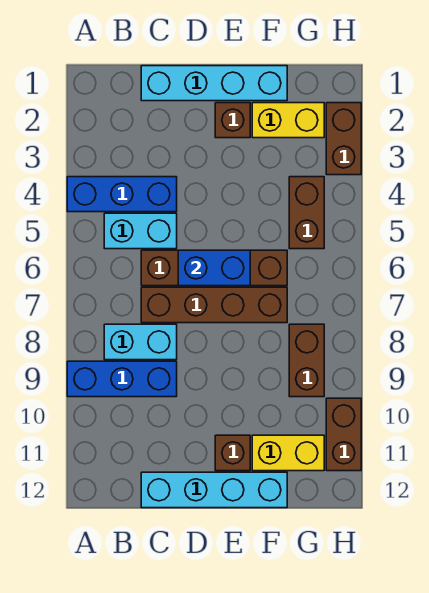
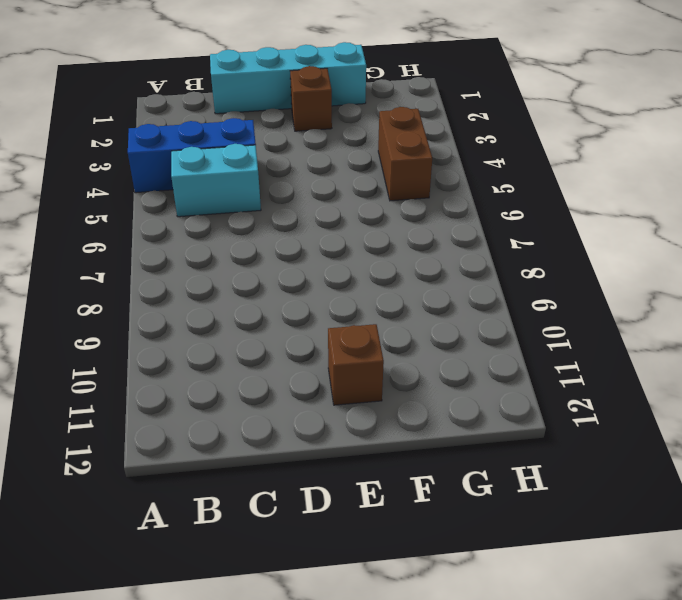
none -> blue brick A9:C9 level 1
none -> cyan brick B8:C8 level 1
none -> brown brick C6:F6 level 1

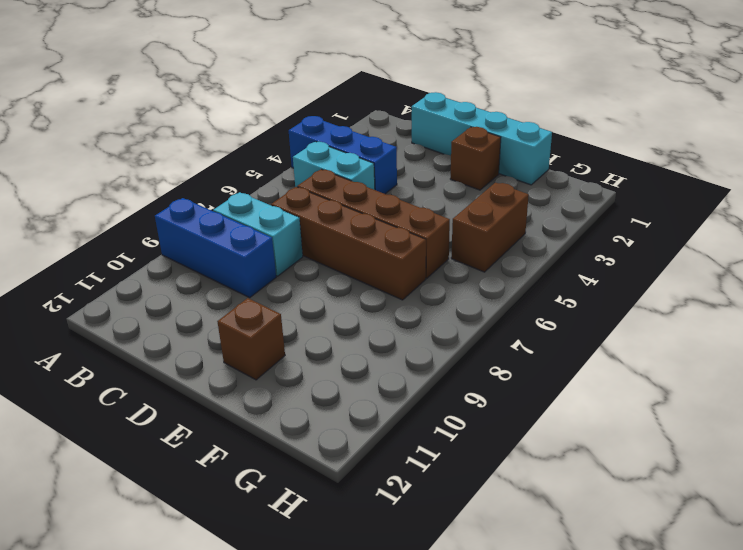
none -> cyan brick C12:F12 level 1
none -> yellow brick F2:G2 level 1
none -> yellow brick F11:G11 level 1

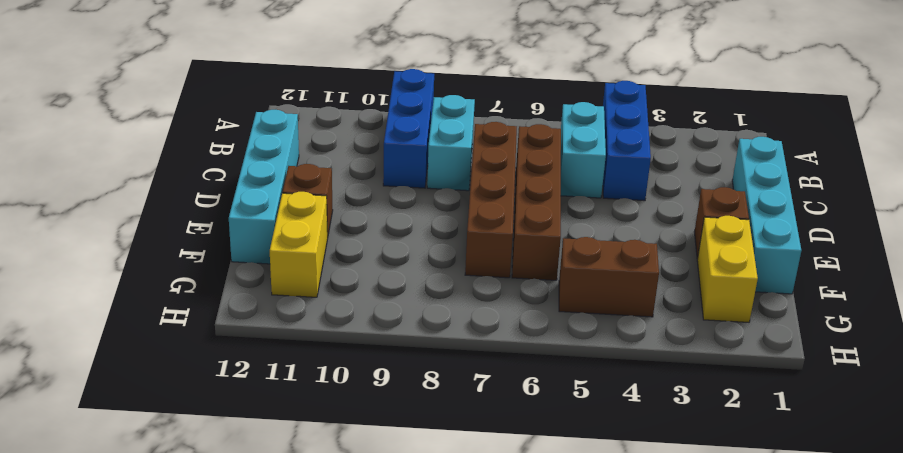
none -> brown brick G8:G9 level 1
none -> brown brick H2:H3 level 1
none -> brown brick H10:H11 level 1

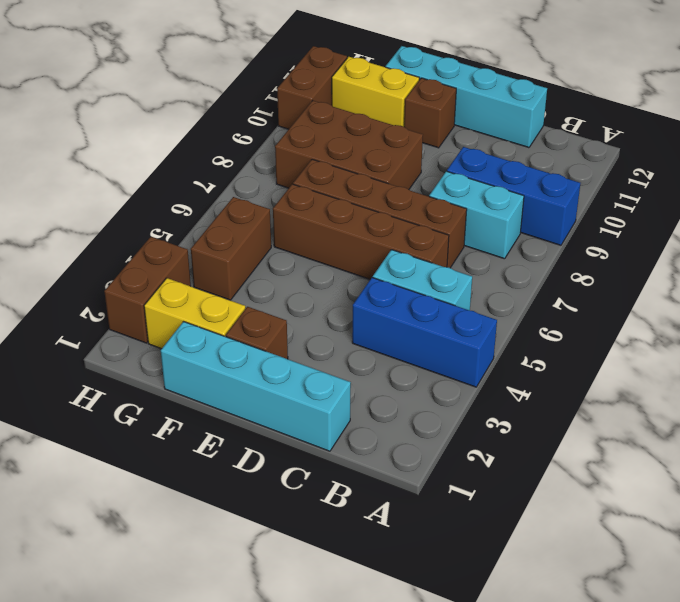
brown brick E8:G9 level 1 -> brown brick G8:G9 level 1
none -> blue brick D6:E6 level 2

